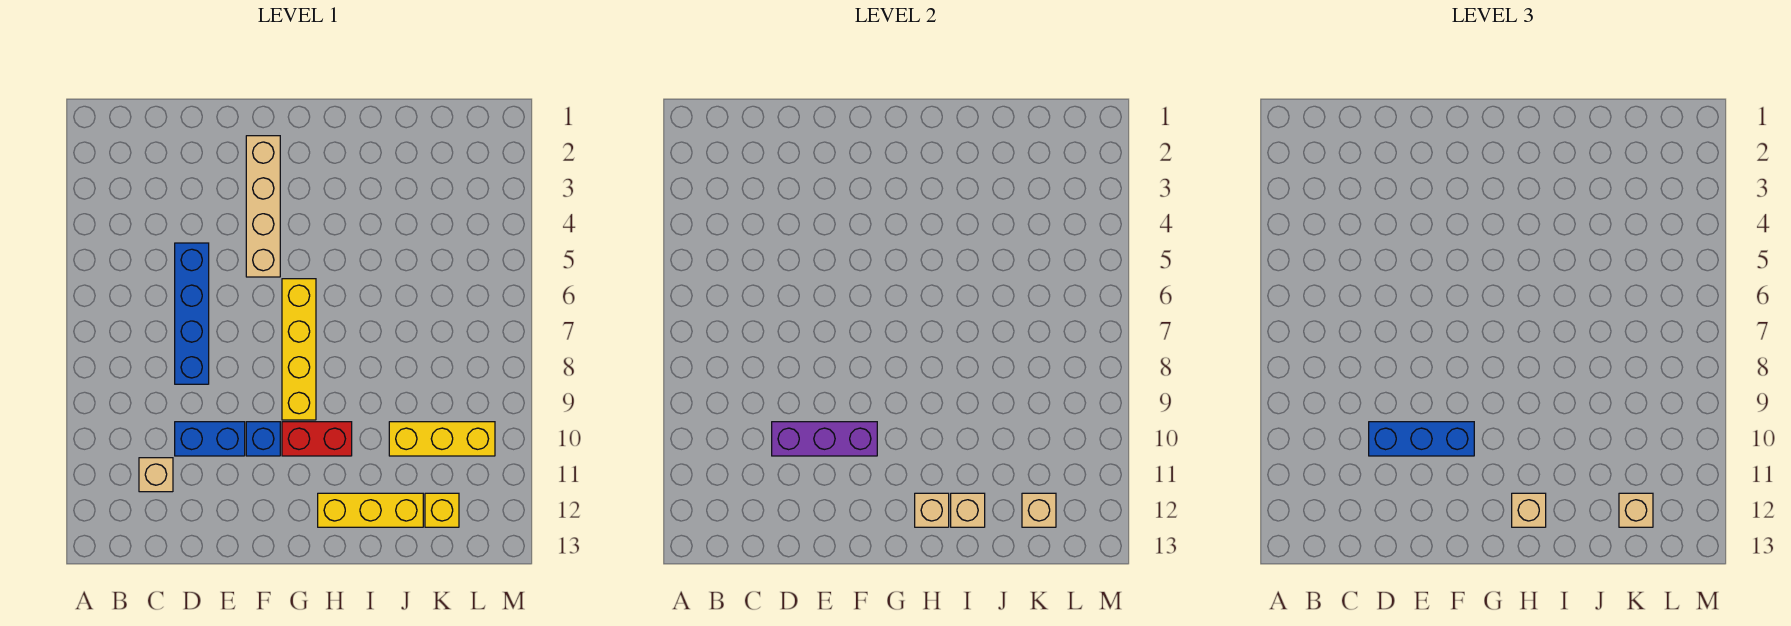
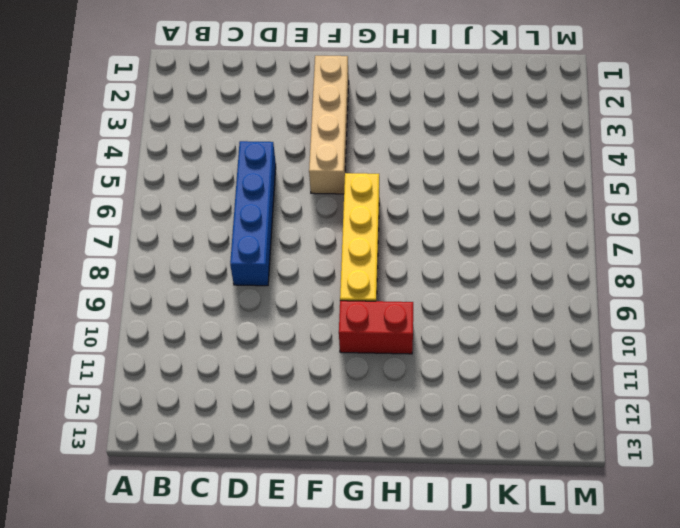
none -> tan brick C11 level 1
none -> blue brick D10:E10 level 1
none -> blue brick F10 level 1

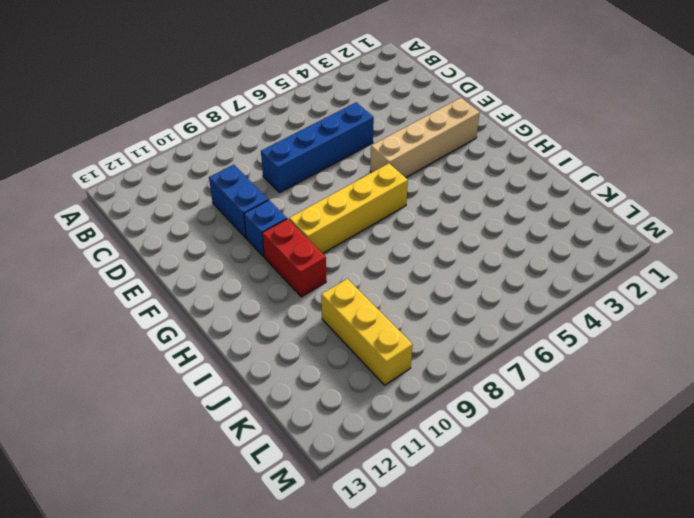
none -> tan brick C11 level 1
none -> yellow brick H12:J12 level 1
none -> yellow brick K12 level 1

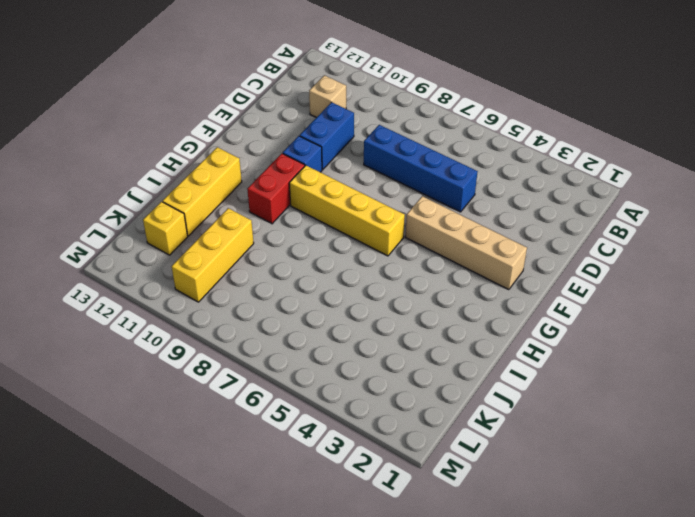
none -> purple brick D10:F10 level 2
none -> tan brick H12 level 2
none -> tan brick I12 level 2

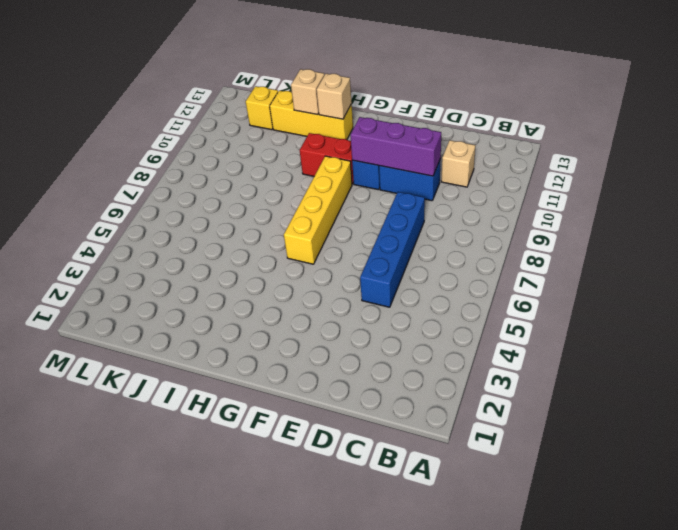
none -> tan brick F2:F5 level 1
none -> yellow brick J10:L10 level 1
none -> tan brick K12 level 2

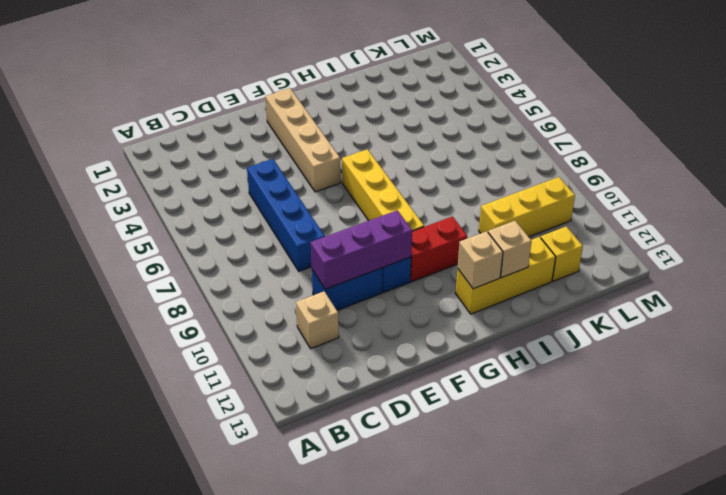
none -> tan brick K12 level 2
none -> blue brick D10:F10 level 3
none -> tan brick H12 level 3

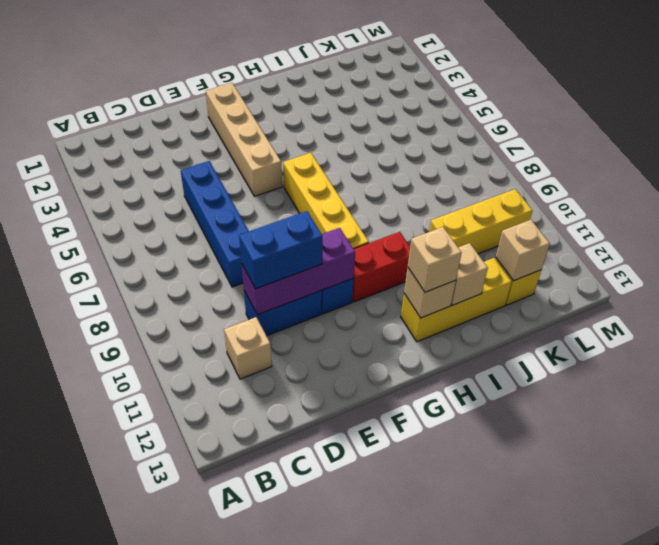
blue brick D10:E10 level 3 -> blue brick D10:F10 level 3
none -> tan brick K12 level 3

